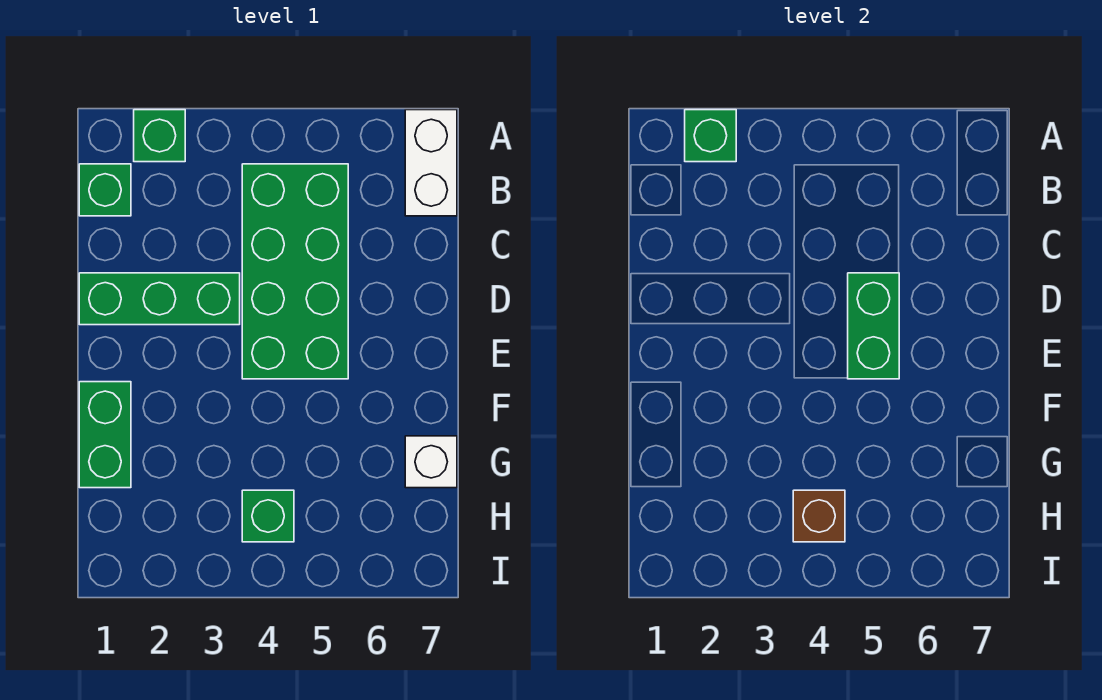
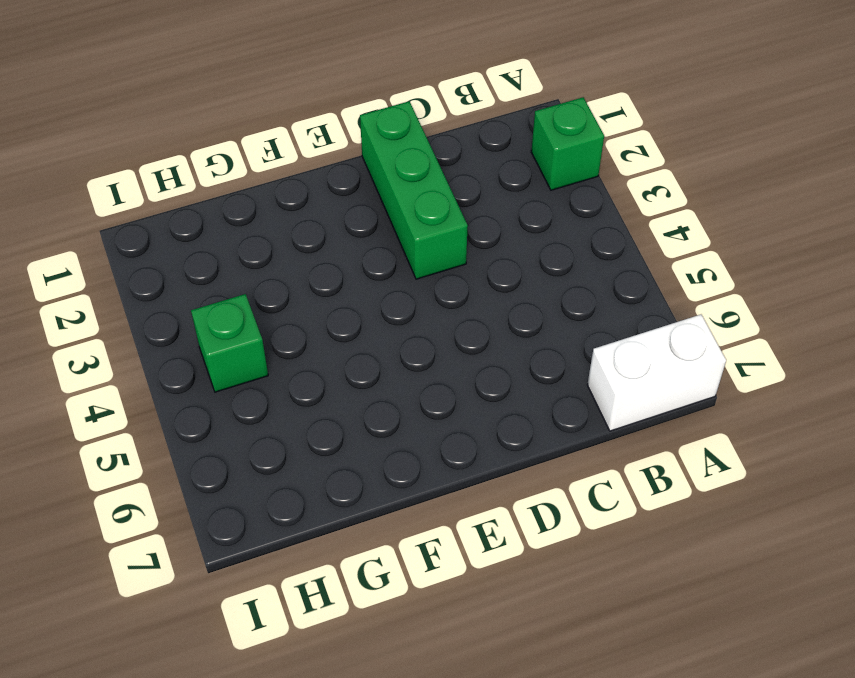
none -> green brick B1 level 1
none -> green brick B4:E5 level 1

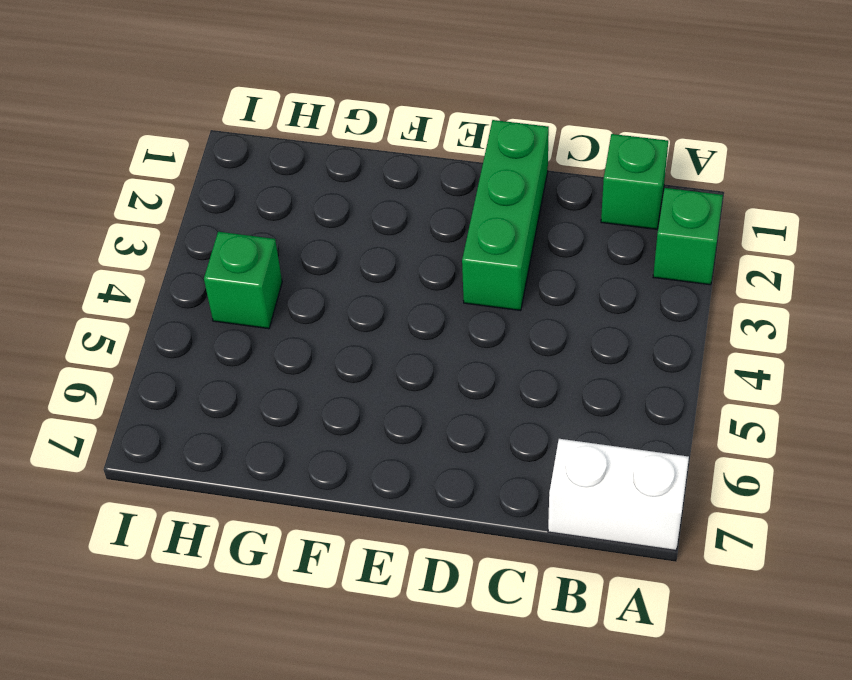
none -> green brick B4:E5 level 1
none -> green brick F1:G1 level 1

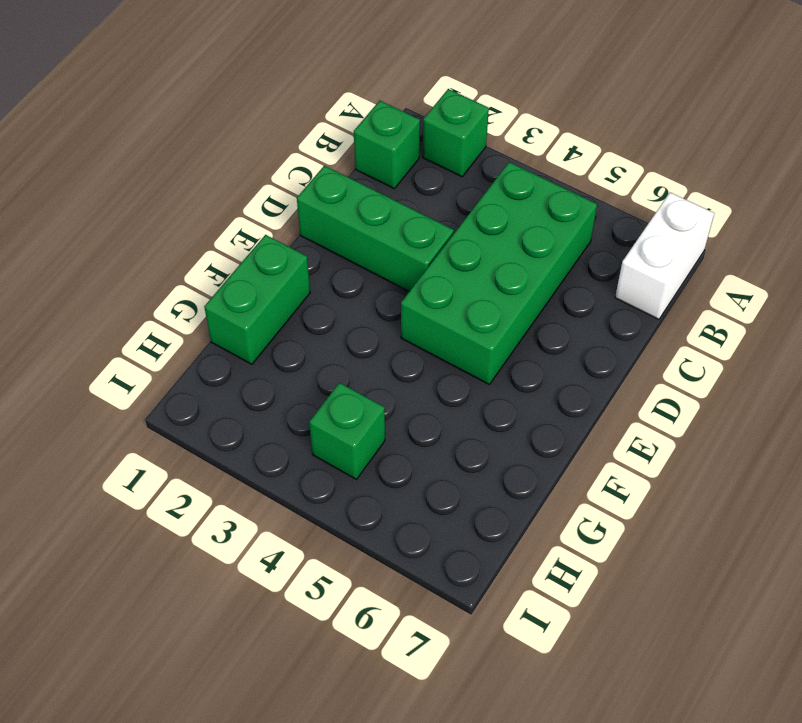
none -> white brick G7 level 1
none -> green brick A2 level 2

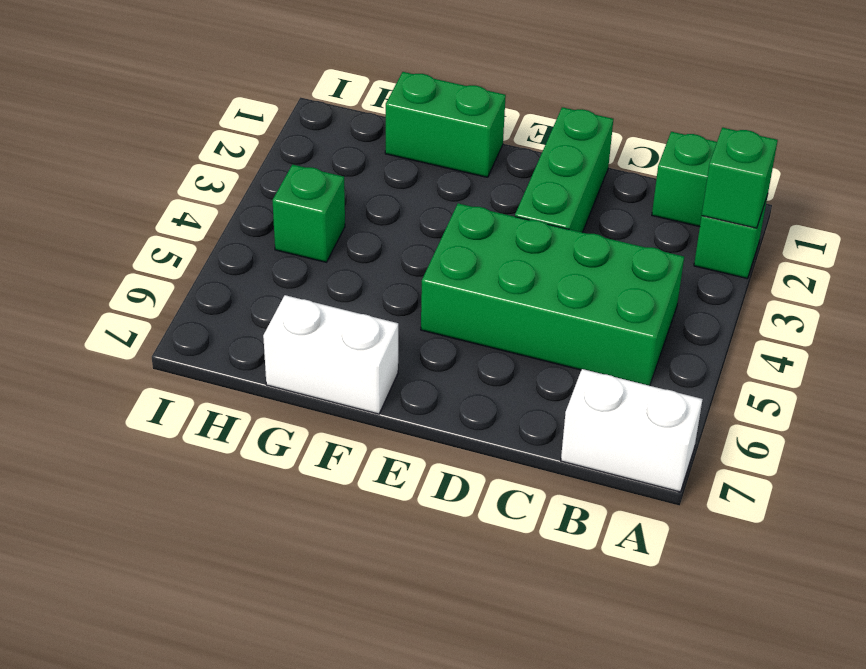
white brick F7:G7 level 1 -> white brick G7 level 1
none -> green brick D5:E5 level 2
none -> brown brick H4 level 2

